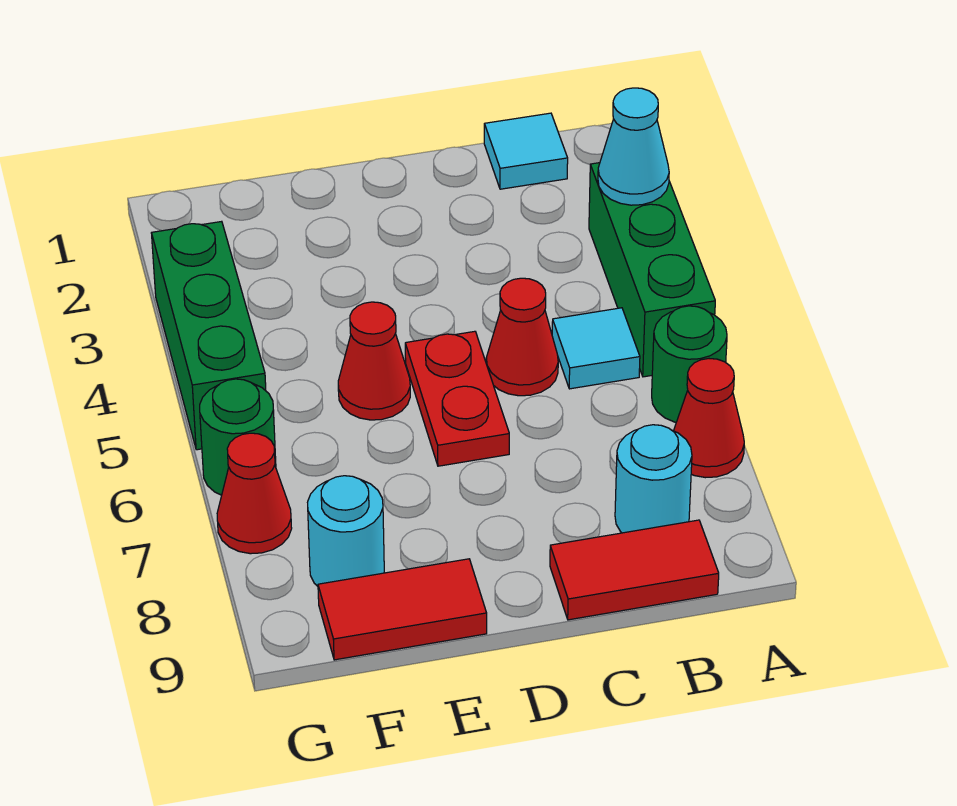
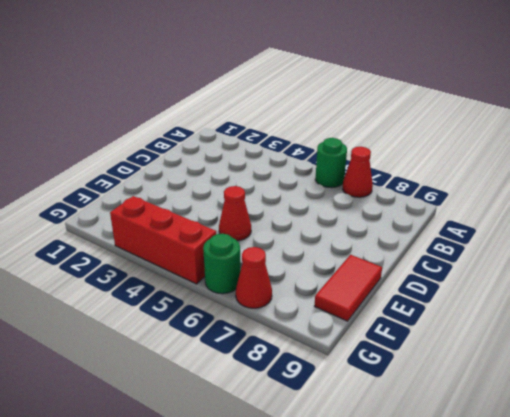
red brick G3:G5 level 1 -> green brick G3:G5 level 1
none -> green brick A3:A5 level 1
none -> cyan tile B1 level 1
none -> cyan tile B5 level 1

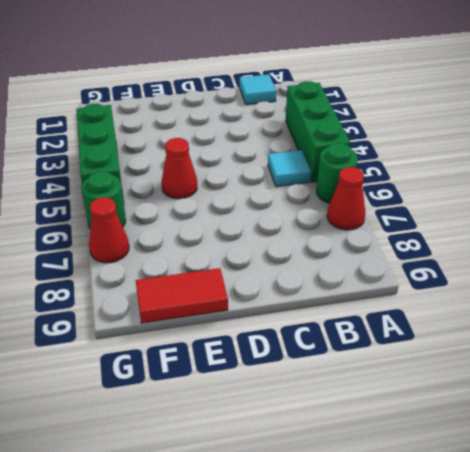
none -> cyan round brick B8 level 1
none -> red tile B9:C9 level 1
none -> red cone C5 level 1

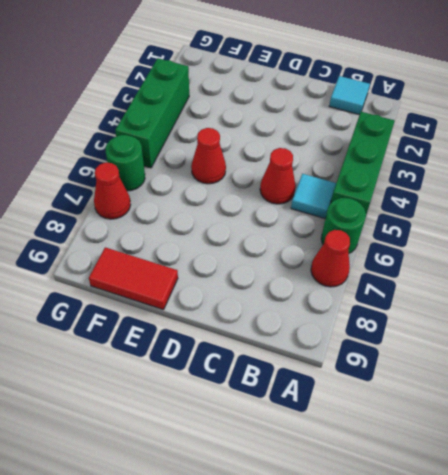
none -> cyan round brick B8 level 1
none -> red tile B9:C9 level 1
none -> red plate D5:D6 level 1

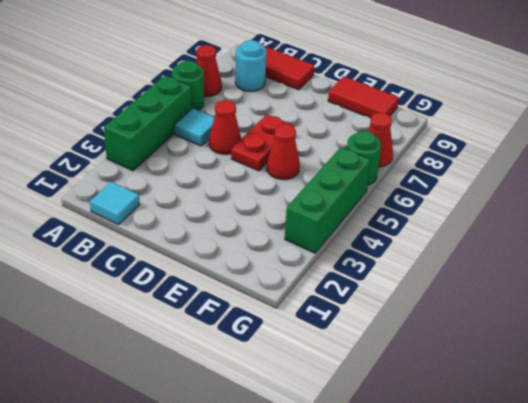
none -> cyan round brick F8 level 1
none -> cyan cone A3 level 2

